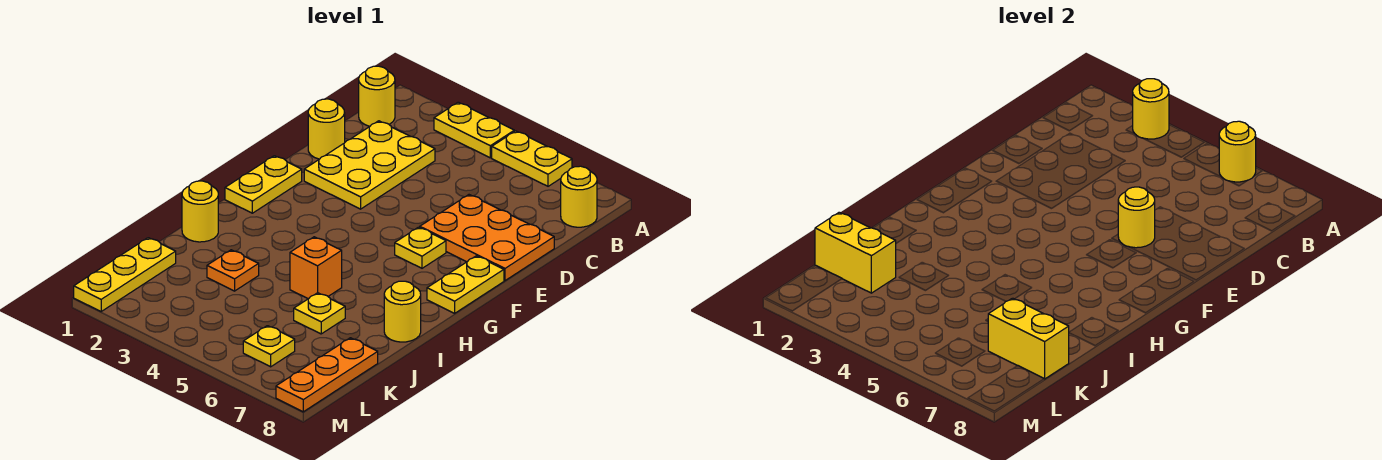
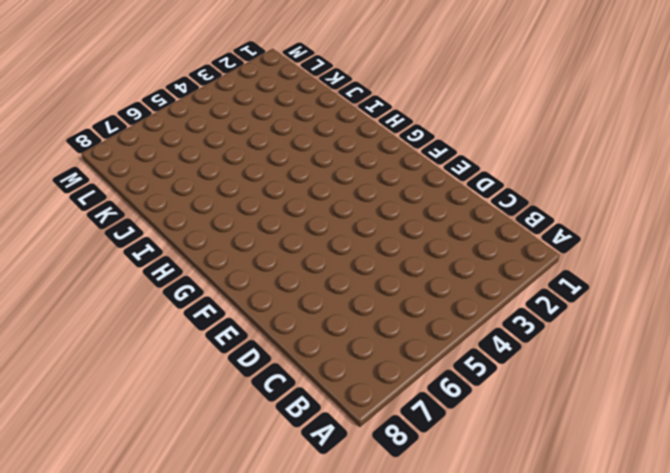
none -> yellow plate A3:A4 level 1
none -> yellow plate A5:A6 level 1
none -> yellow round brick B1 level 1

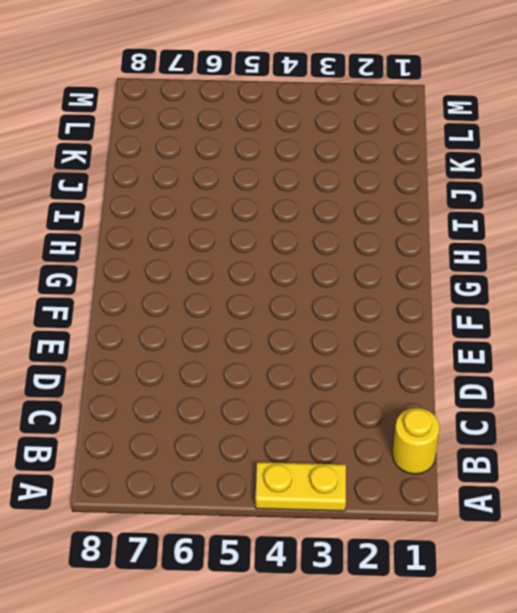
none -> yellow plate A5:A6 level 1
none -> yellow round brick B8 level 1
none -> yellow plate C2:E3 level 1

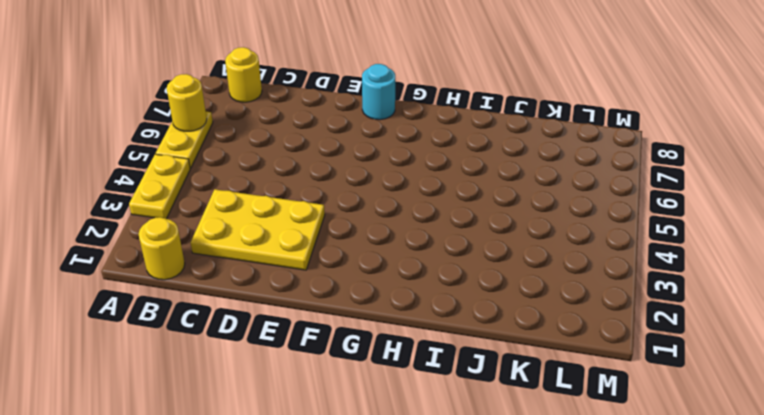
cyan round brick F8 level 1 -> yellow plate F8:G8 level 1
none -> yellow round brick D1 level 1
none -> orange plate D6:E8 level 1
none -> yellow plate F1:G1 level 1

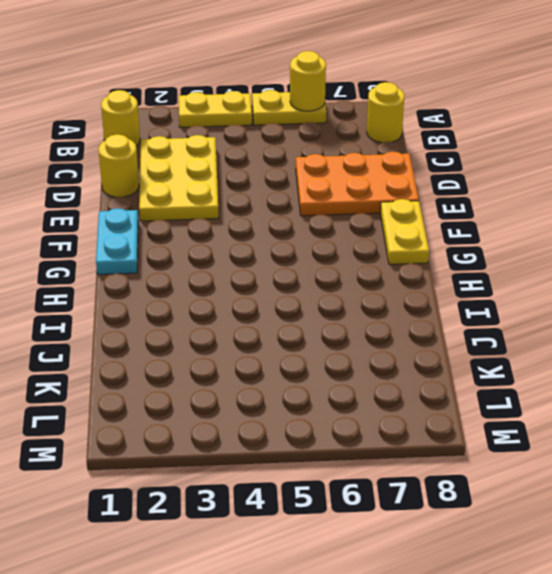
cyan plate F1:G1 level 1 -> yellow plate F1:G1 level 1
none -> yellow plate F6 level 1
none -> yellow round brick I1 level 1
none -> orange brick I5 level 1

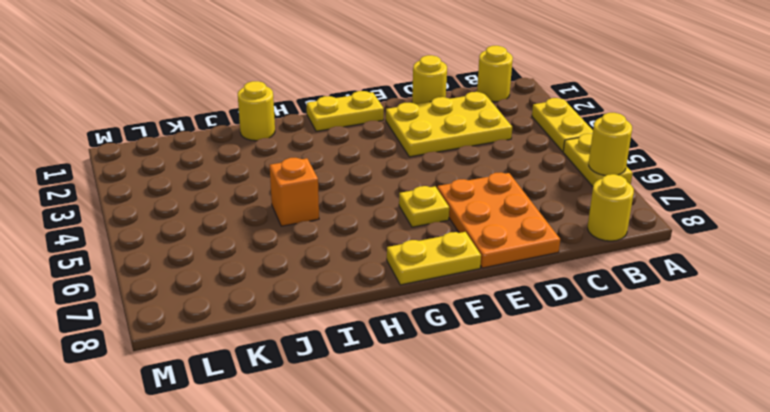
none -> yellow round brick I8 level 1
none -> orange plate J3 level 1
none -> yellow plate J6 level 1

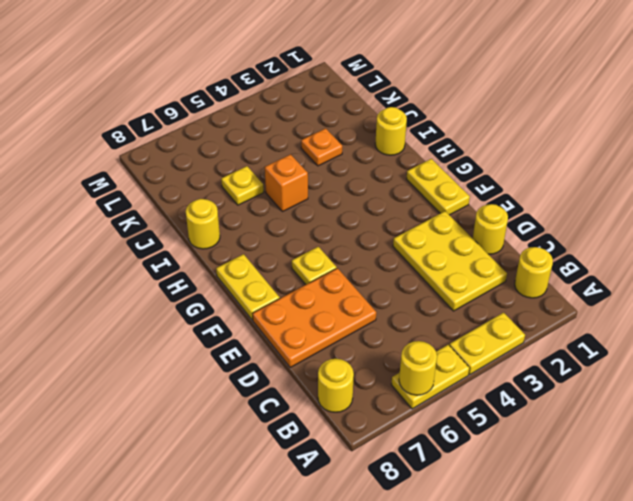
none -> yellow plate K1:M1 level 1
none -> orange plate K8:M8 level 1
none -> yellow plate L6 level 1

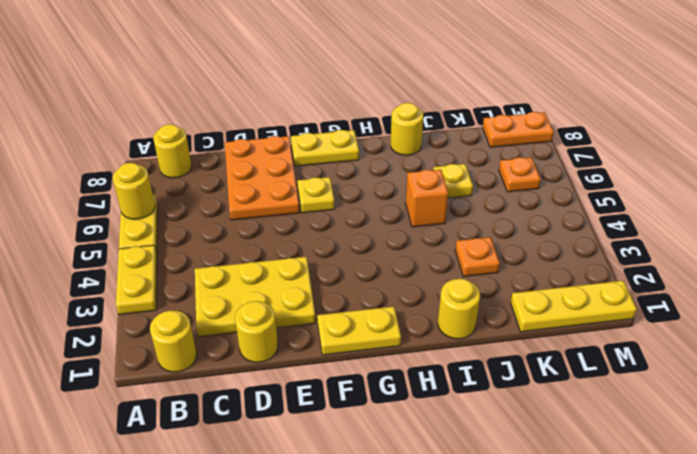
orange plate L6 level 1 -> yellow plate L6 level 1
orange plate L8:M8 level 1 -> orange plate K8:M8 level 1
none -> yellow round brick A3 level 2
none -> yellow round brick E6 level 2
none -> yellow brick K1:K2 level 2

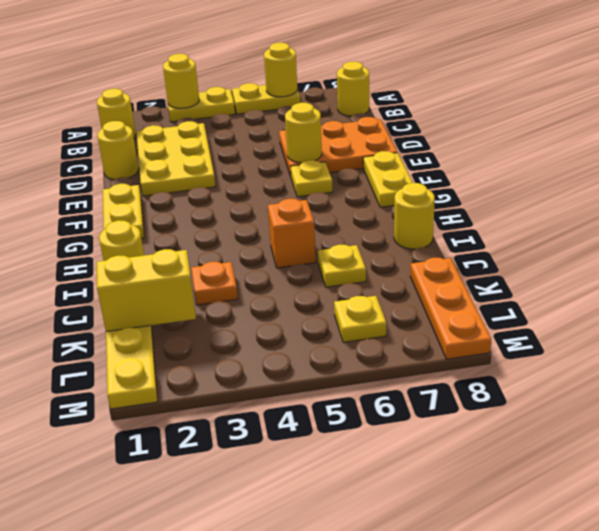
none -> yellow brick K7:K8 level 2

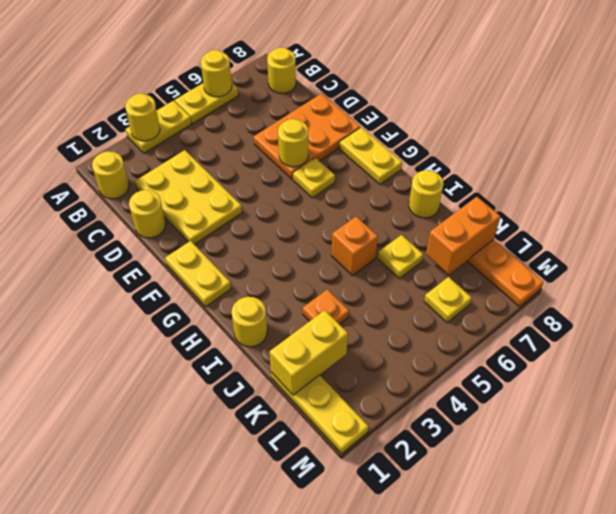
orange brick K7:K8 level 2 -> yellow brick K7:K8 level 2

